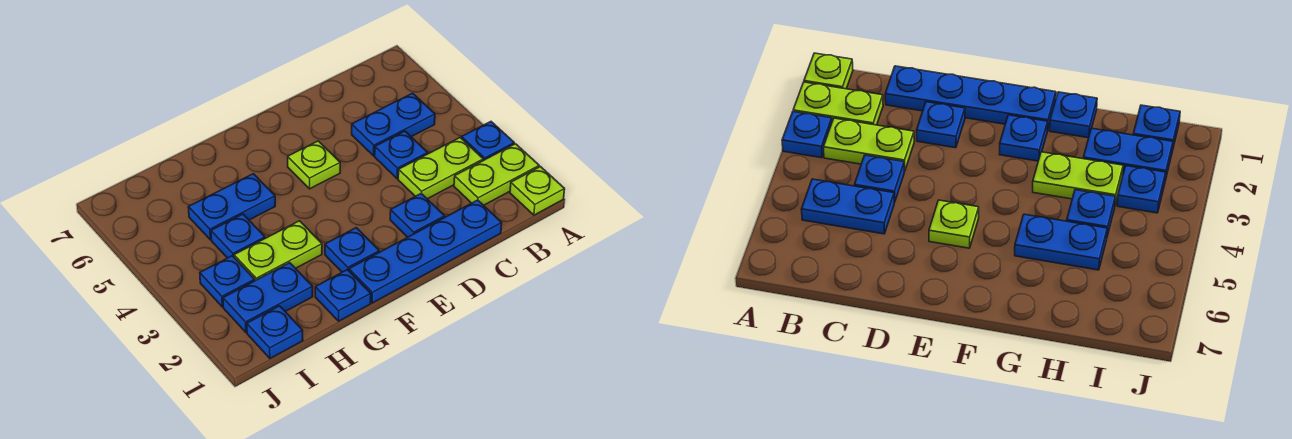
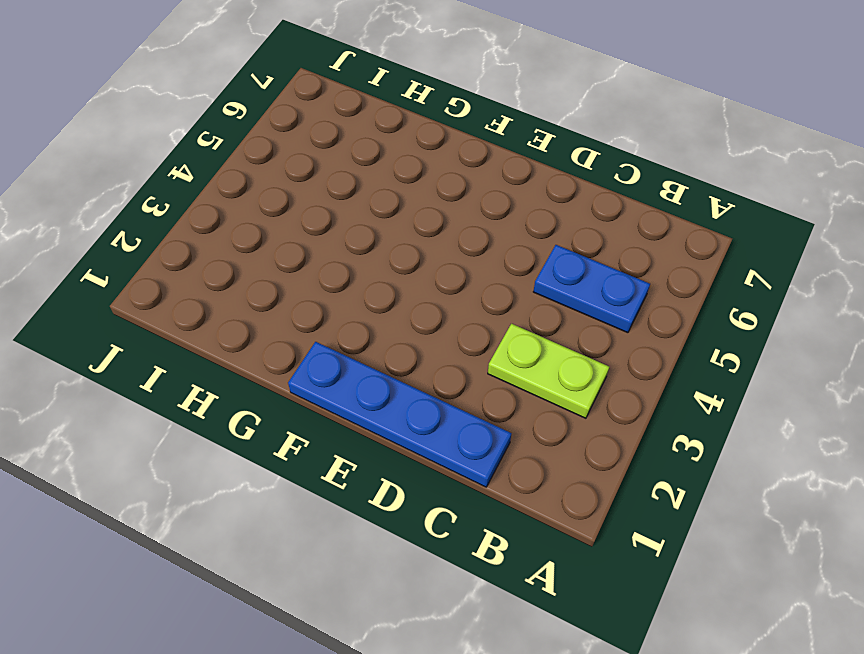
none -> lime plate A1 level 1
none -> lime plate A2:B2 level 1
none -> blue plate A3 level 1

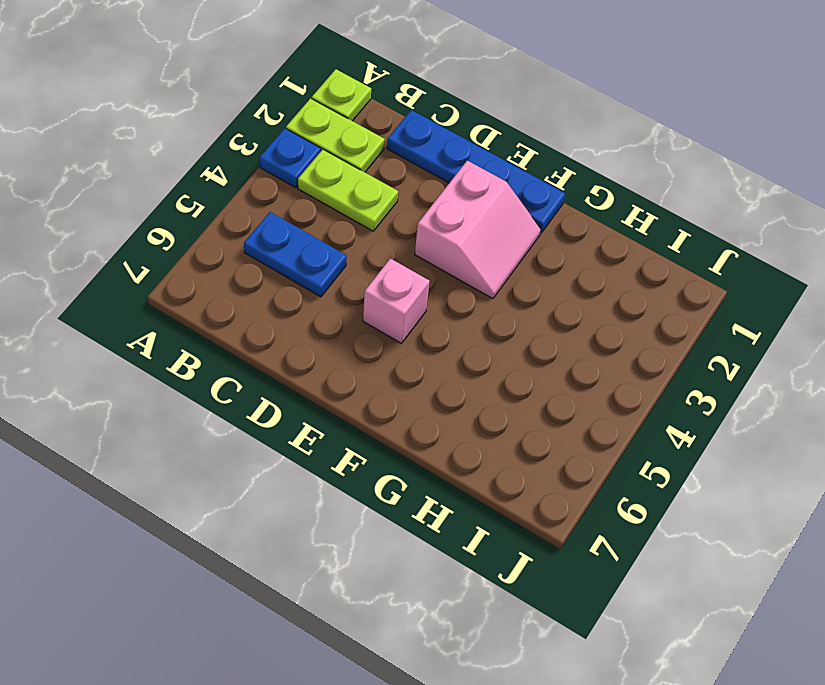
pink slope E2:F3 level 1 top E -> blue plate F2 level 1
pink brick E5 level 1 -> lime plate E5 level 1
none -> blue plate C4 level 1
none -> blue plate D2 level 1
none -> blue plate G1 level 1

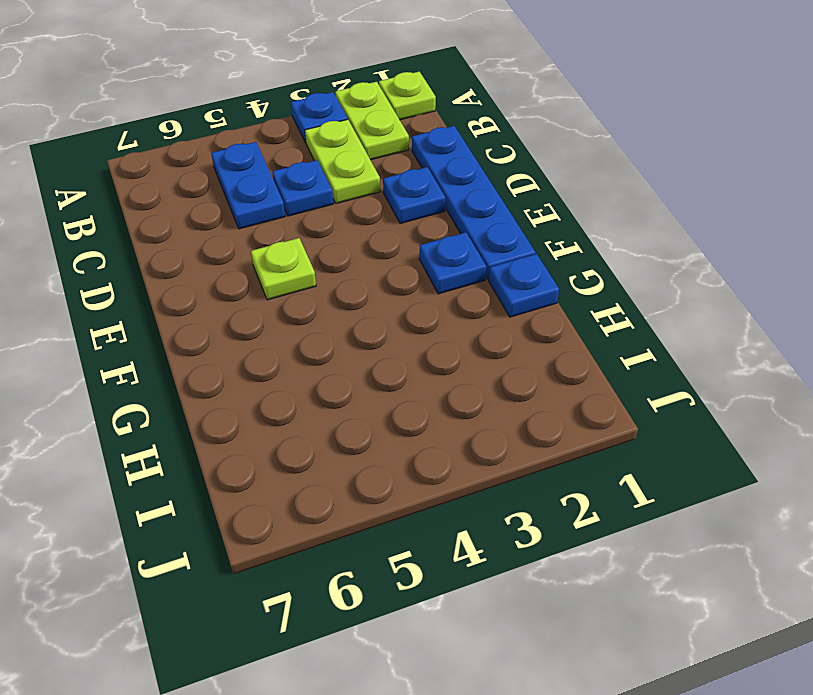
none -> lime plate G3:H3 level 1
none -> blue plate G5:H5 level 1
none -> blue plate H2:I2 level 1

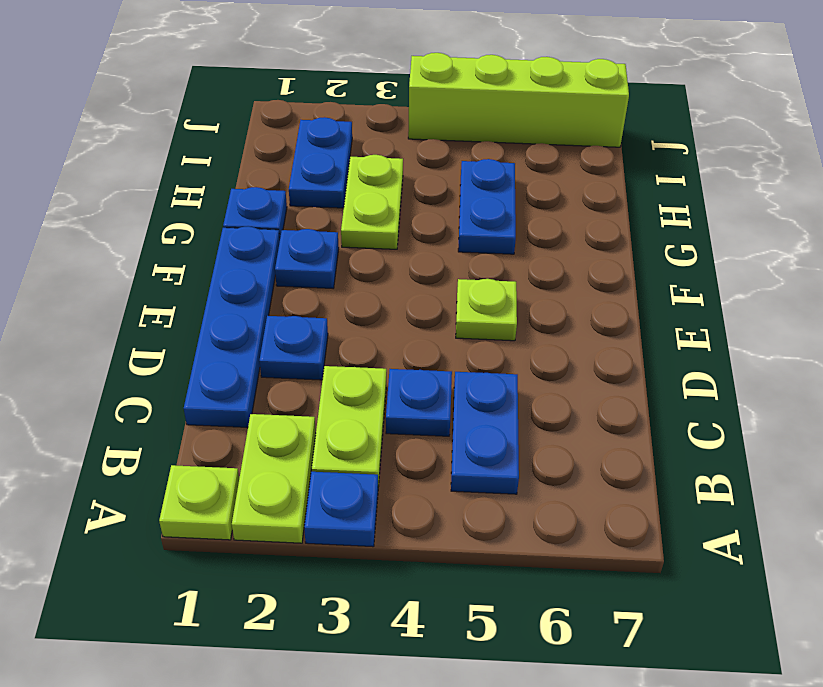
lime brick J4:J7 level 1 -> none
none -> blue plate H4 level 1
none -> blue plate I1 level 1
none -> blue plate I3 level 1

